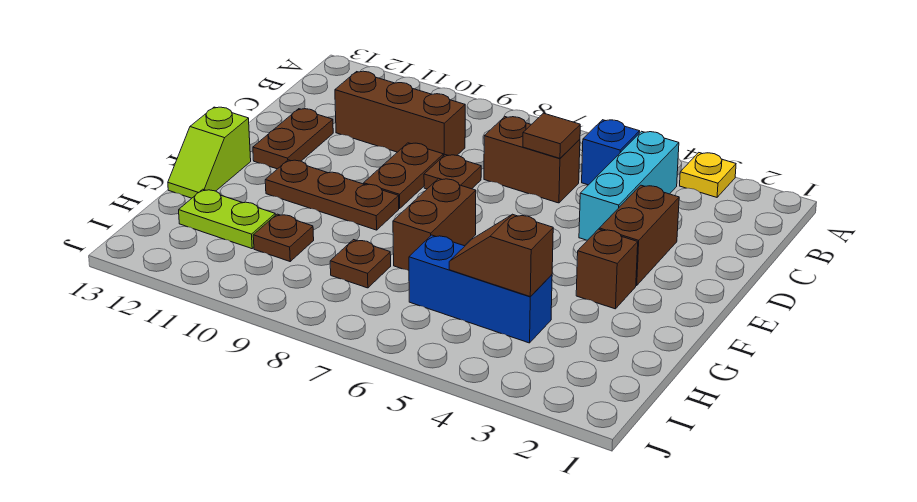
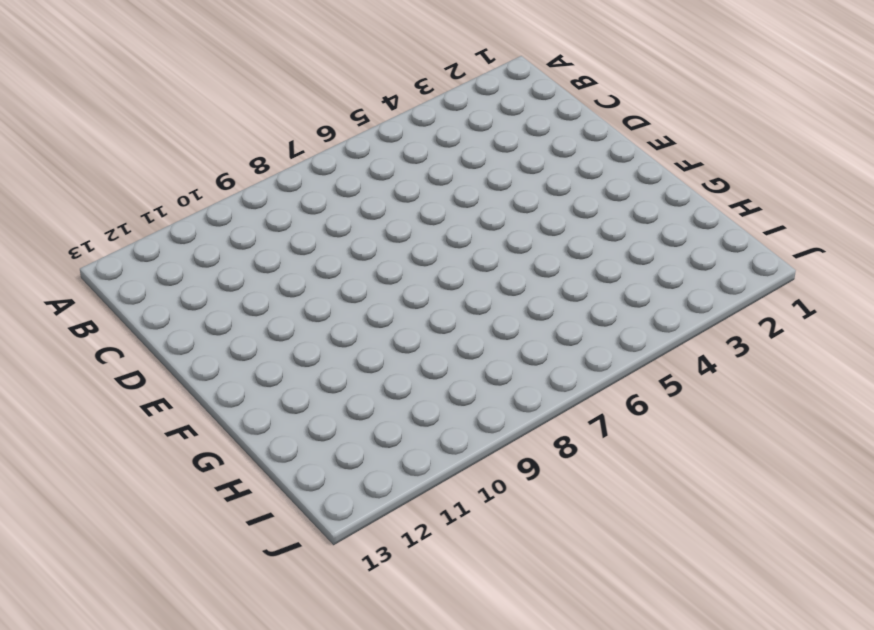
none -> yellow plate A3 level 1
none -> cyan brick B4:D4 level 1
none -> blue brick B5 level 1

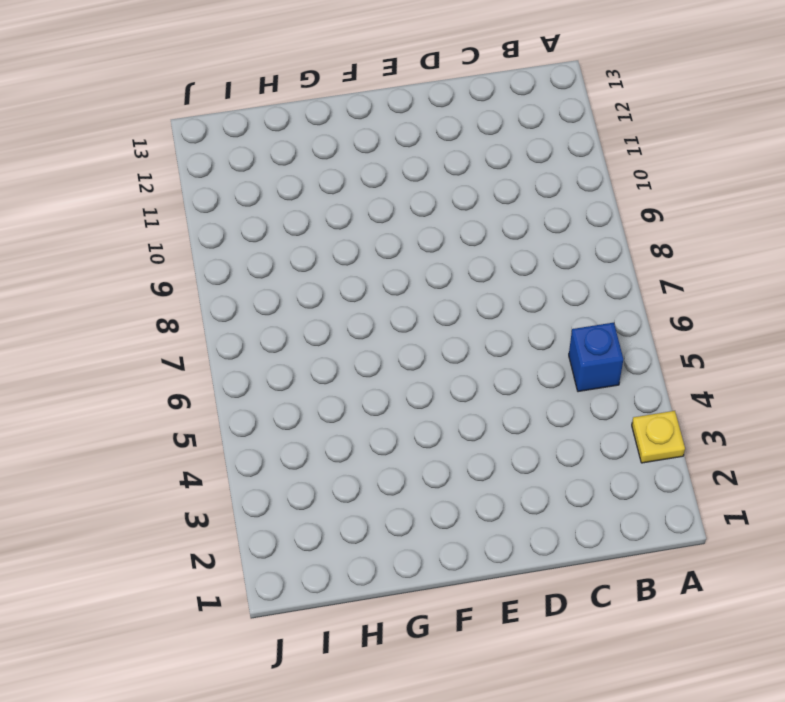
none -> cyan brick B4:D4 level 1
none -> brown brick C6:C7 level 1
none -> brown brick C9:C11 level 1

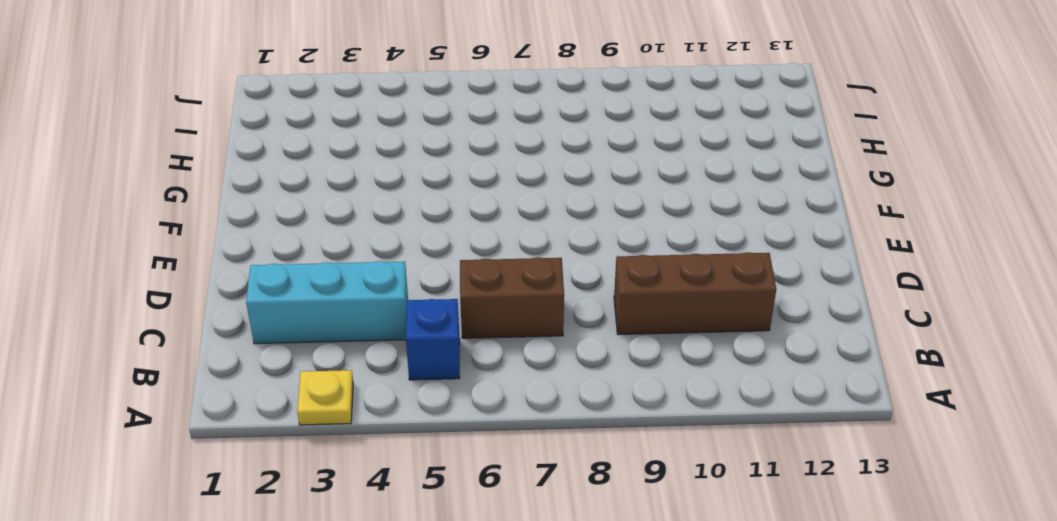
cyan brick C2:C4 level 1 -> cyan brick B4:D4 level 1
none -> brown brick D3:E3 level 1
none -> brown plate D8 level 1
none -> brown plate D9:E9 level 1

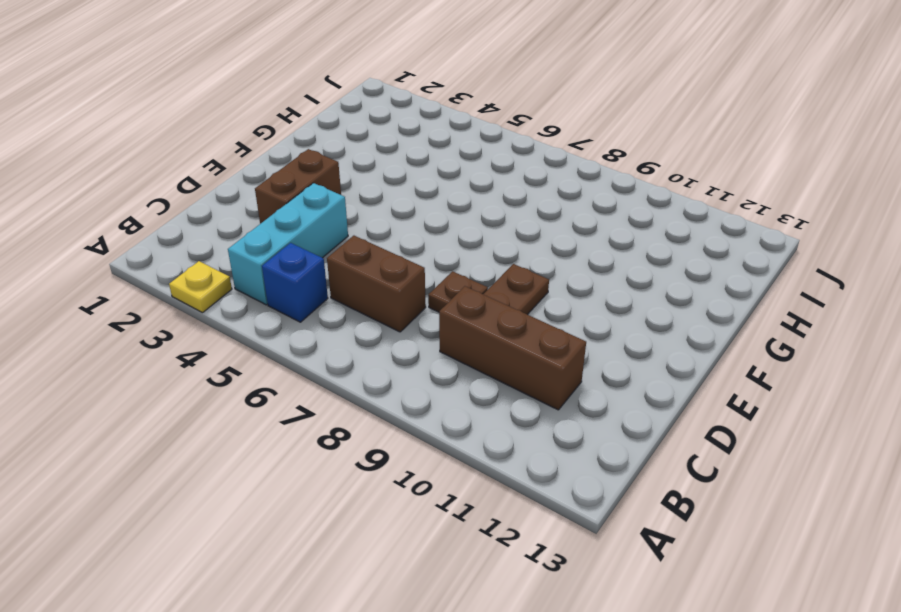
none -> brown plate D12:E12 level 1
none -> brown brick F3 level 1
none -> brown brick F7:G7 level 1

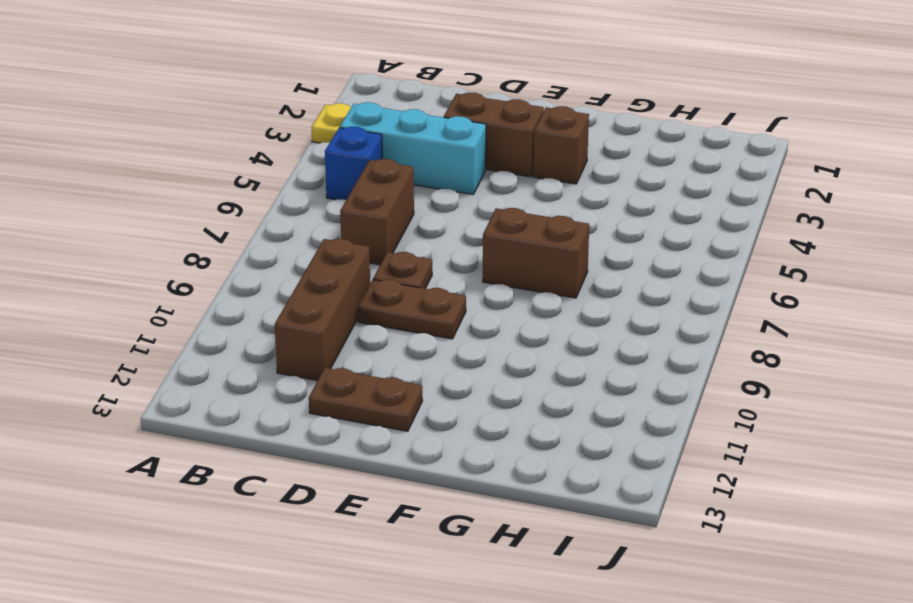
none -> brown plate F9:F11 level 1
none -> lime slope F13:G13 level 1 top F
none -> blue brick H4:H6 level 1

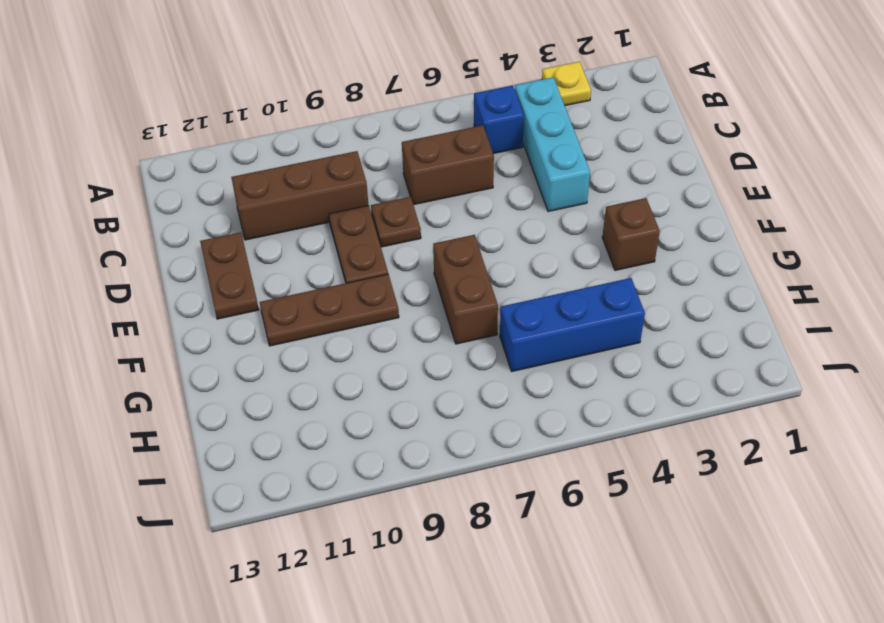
none -> brown brick D3:E3 level 1
none -> lime slope F13:G13 level 1 top F
none -> brown plate H8 level 1

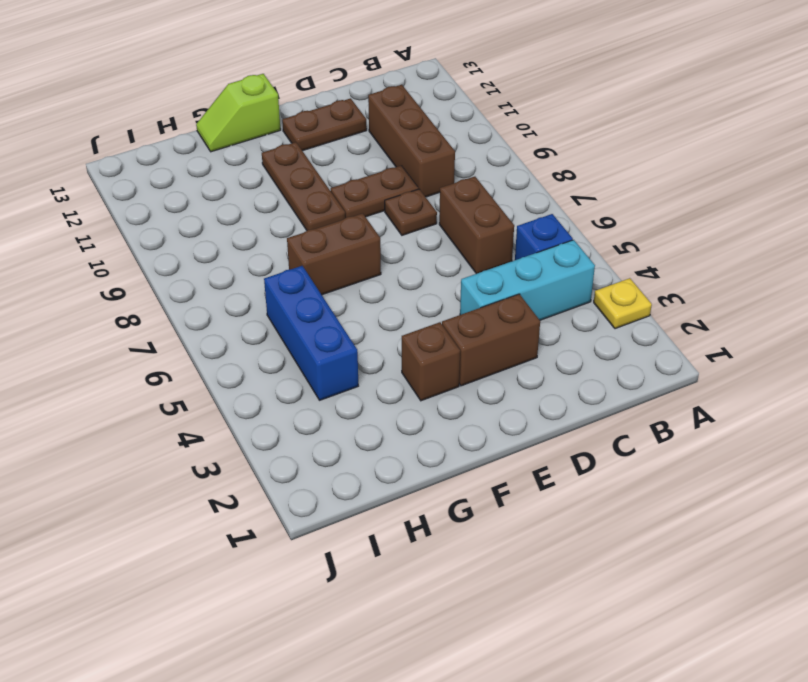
none -> brown plate H8 level 1
none -> brown plate H10 level 1
none -> lime plate H11:H12 level 1

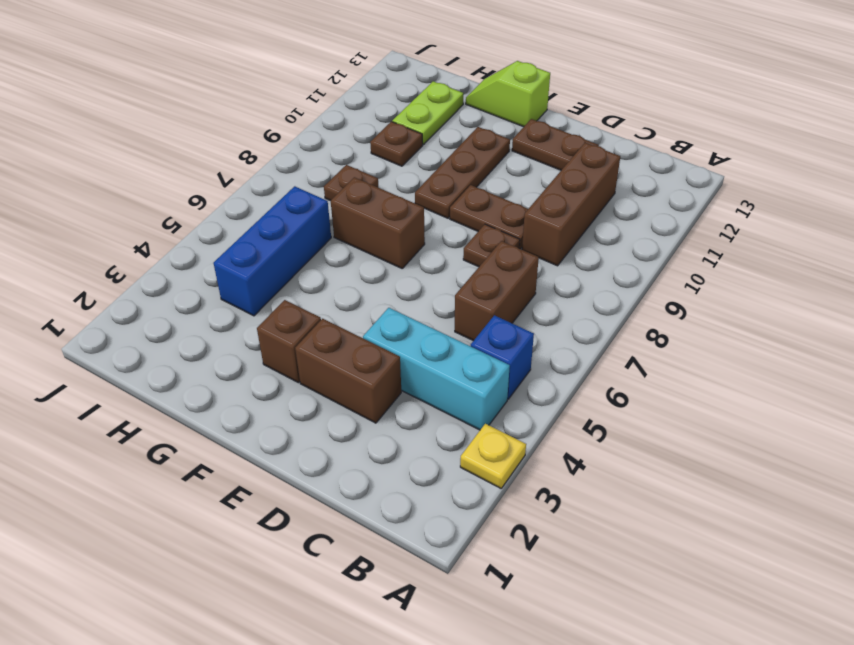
none -> brown tile C6 level 2
none -> brown slope H4:H5 level 2 top 4

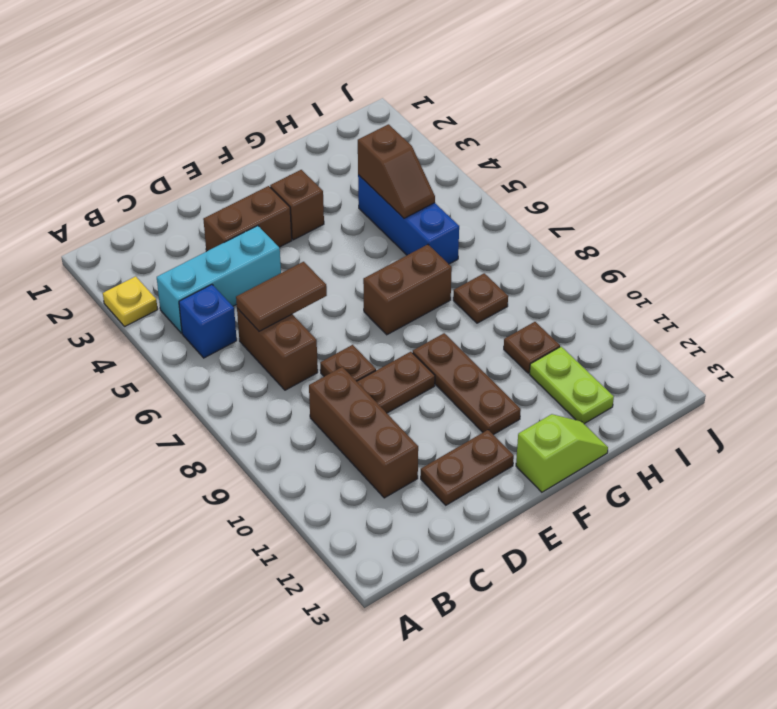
brown tile C6:D6 level 2 -> brown tile C6 level 2

